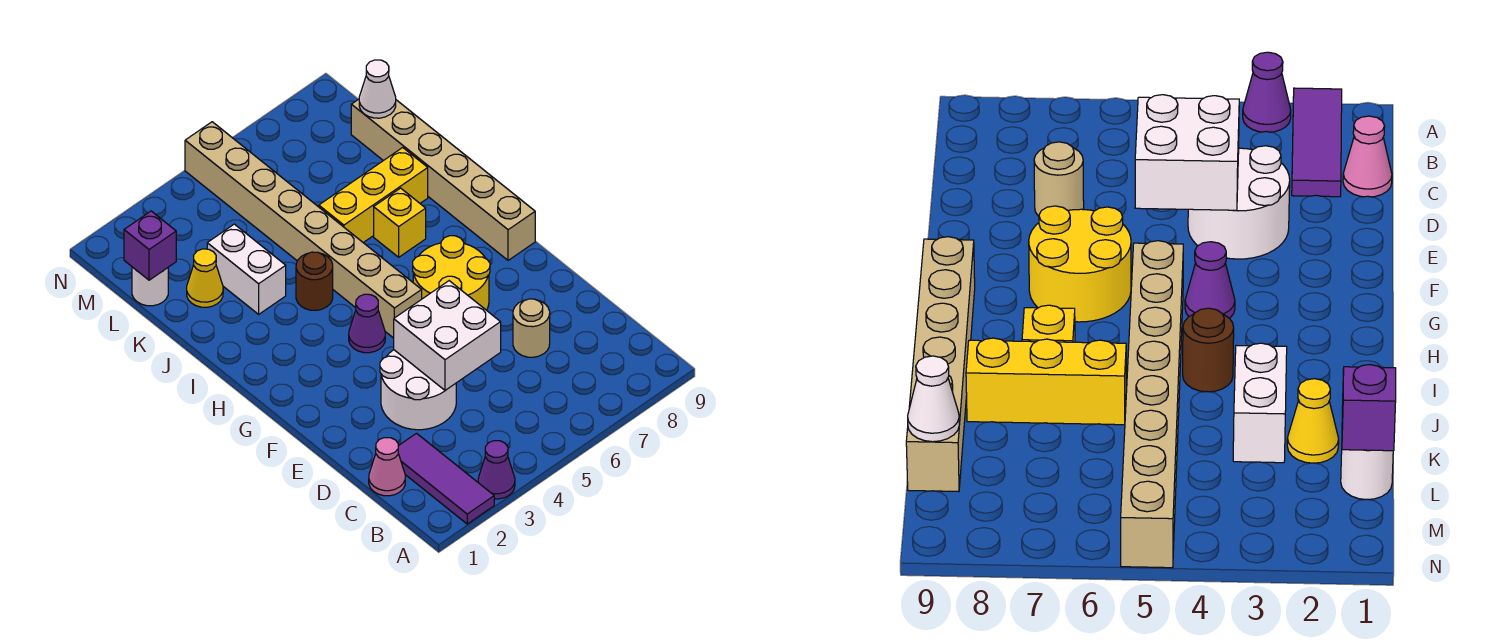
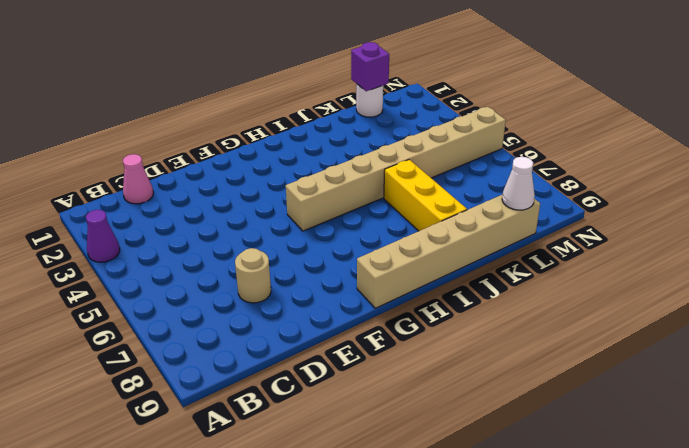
none -> purple tile A2:C2 level 1
none -> white round brick D3:E4 level 1
none -> yellow round brick F6:G7 level 1

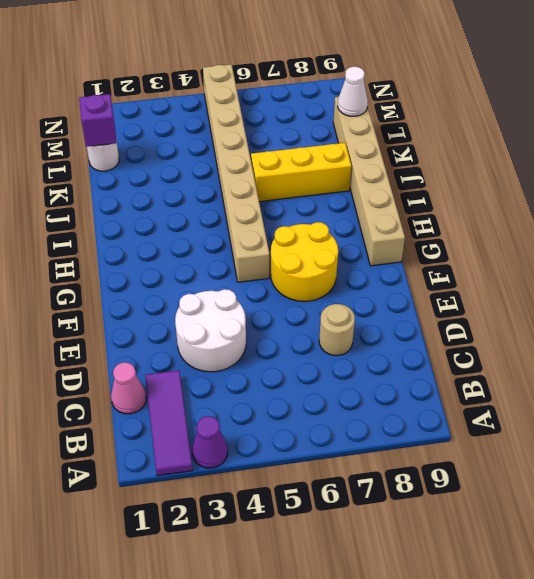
none -> purple cone G4 level 1
none -> brown round brick I4 level 1
none -> yellow brick I7 level 1

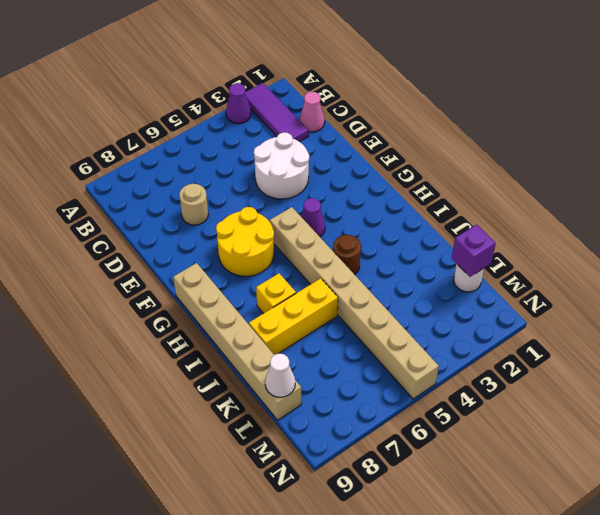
none -> white brick J3:K3 level 1
none -> yellow cone K2 level 1
none -> white brick D4:E5 level 2

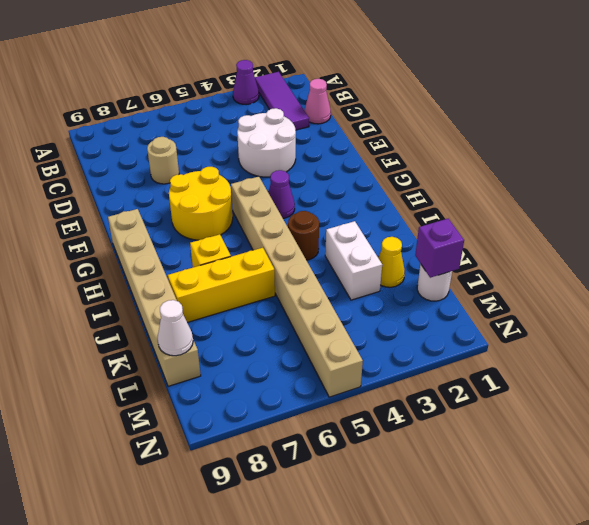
none -> white brick D4:E5 level 2

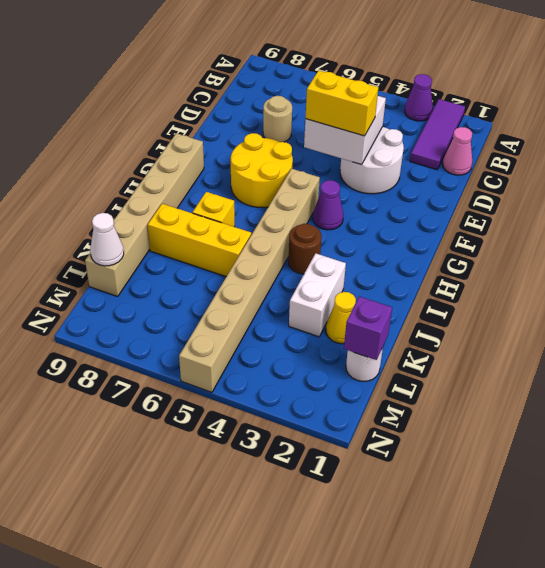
yellow brick E4:E5 level 3 -> none

